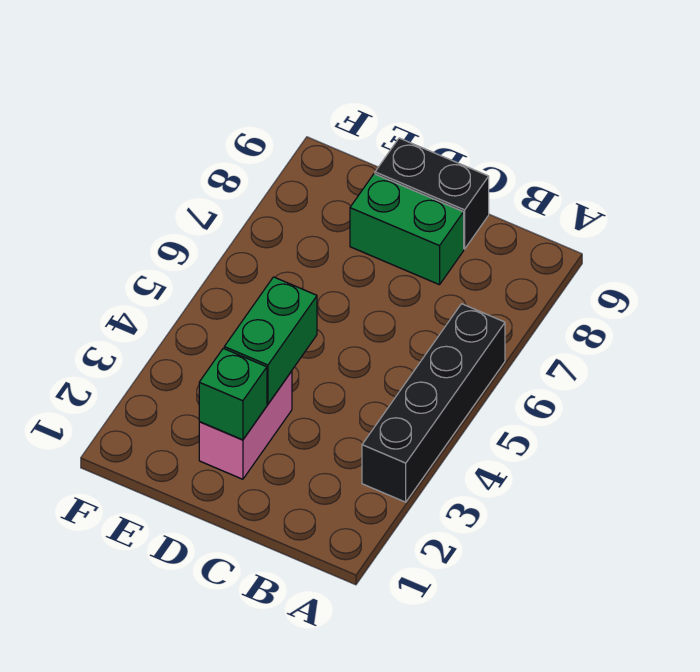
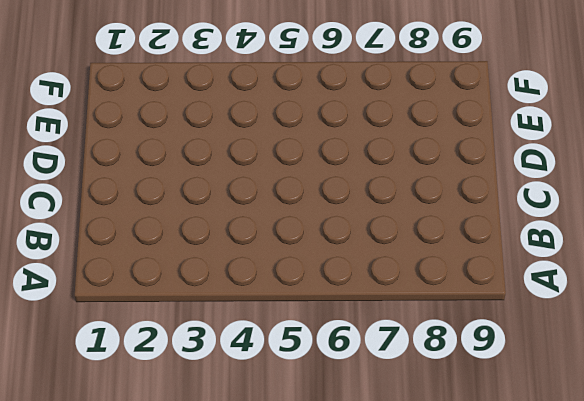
none -> black brick A3:A6 level 1
none -> green brick C8:D8 level 1

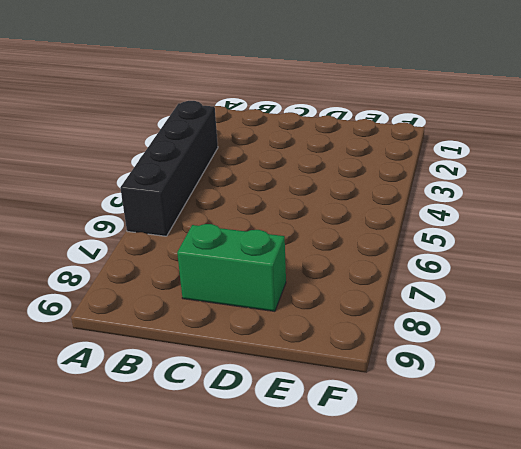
none -> black brick C9:D9 level 1
none -> pink brick D2:D3 level 1

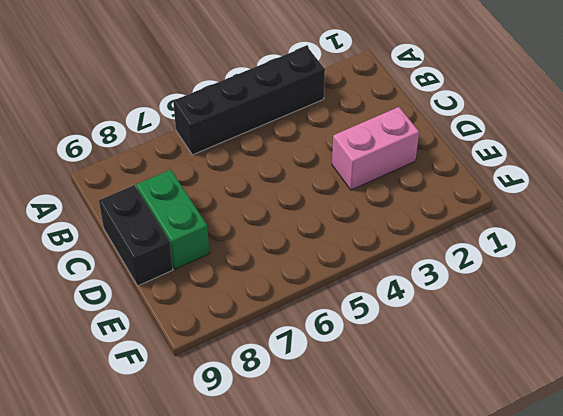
none -> green brick D2 level 2
none -> green brick D3:D4 level 2

